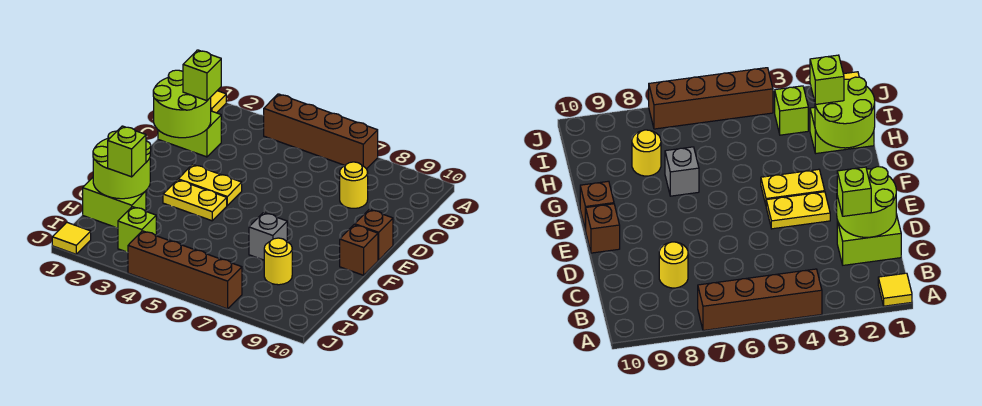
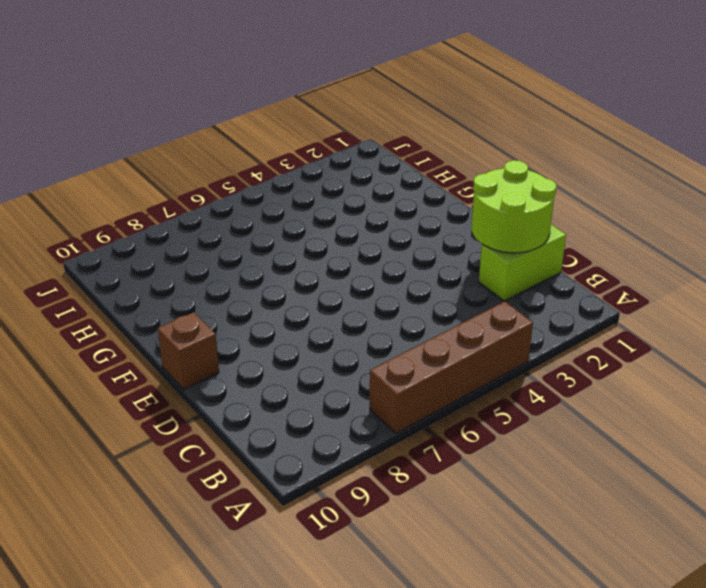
none -> yellow tile A1 level 1
none -> yellow round brick C8 level 1
none -> yellow plate E3:E4 level 1

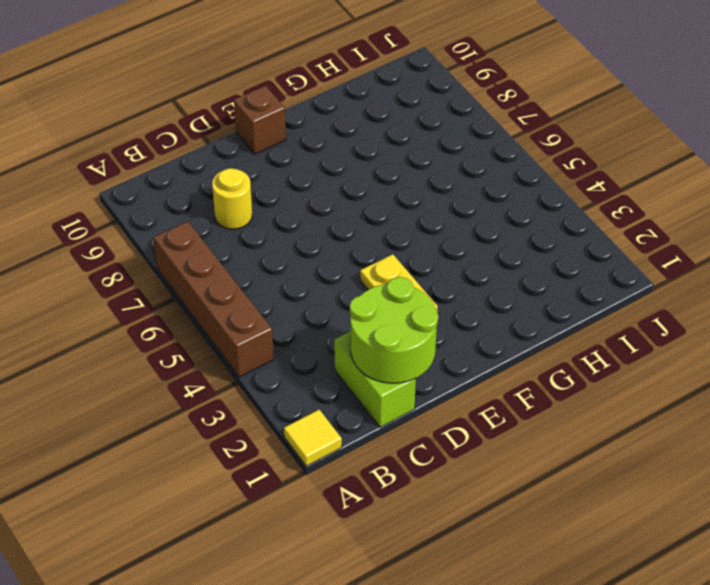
none -> yellow plate F3:F4 level 1
none -> brown brick F10 level 1
none -> grey brick G7 level 1

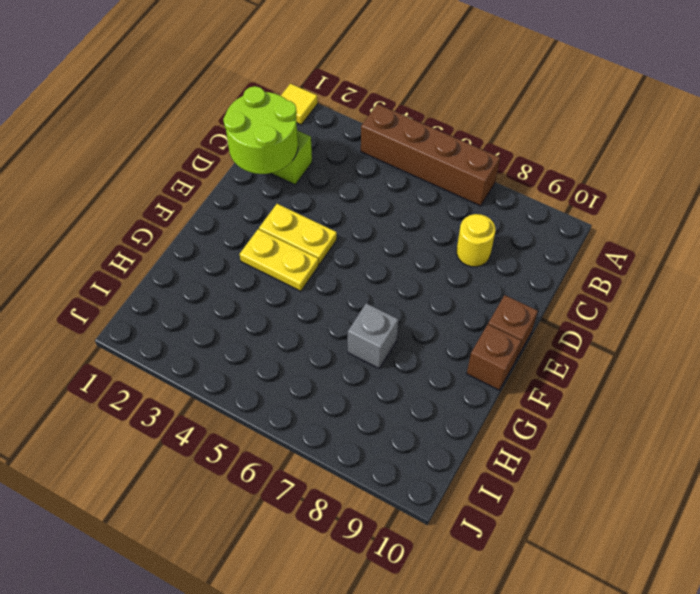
none -> lime brick H1:H2 level 1
none -> yellow round brick H8 level 1
none -> lime brick I3 level 1

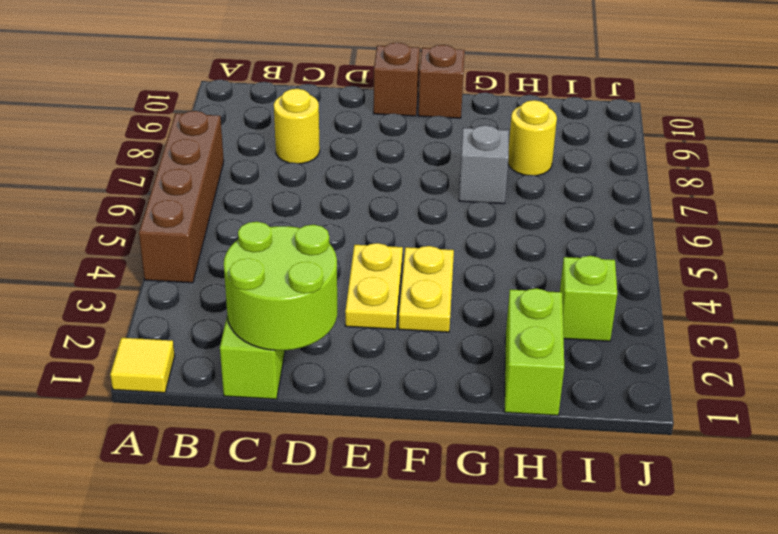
none -> yellow tile J1 level 1
none -> brown brick J4:J7 level 1
none -> lime round brick G1:H2 level 2

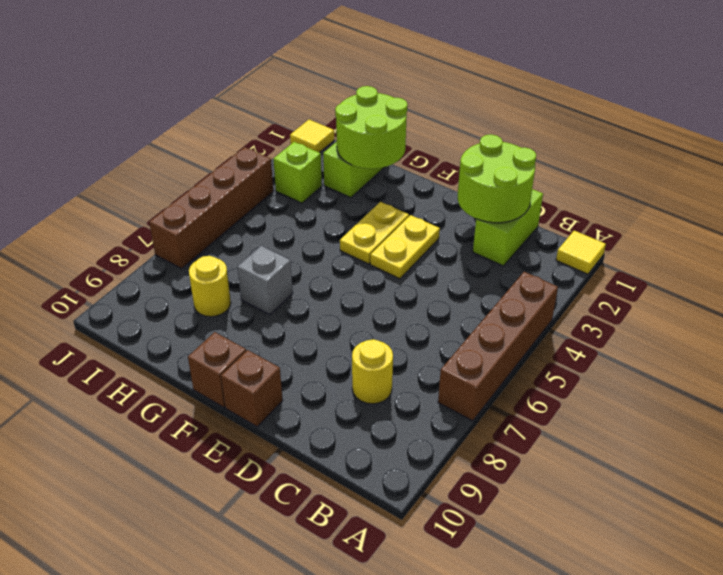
none -> lime brick C2 level 3
none -> lime brick H2 level 3

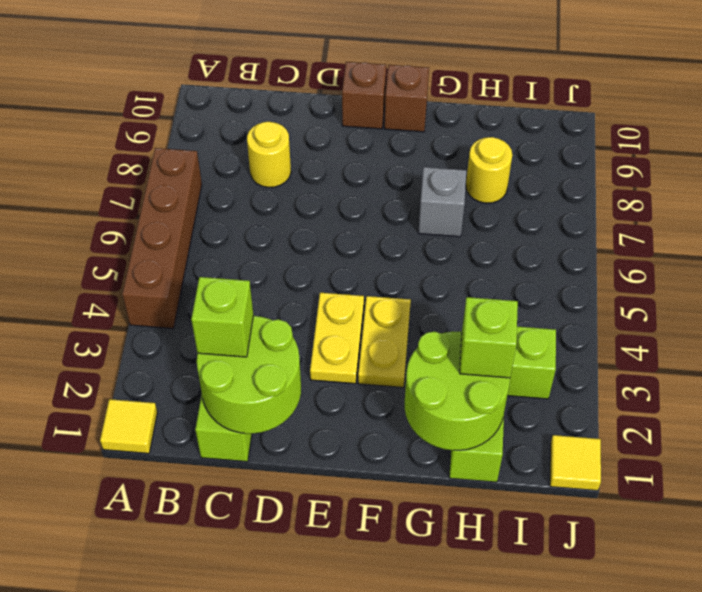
none -> brown brick J4:J7 level 1

